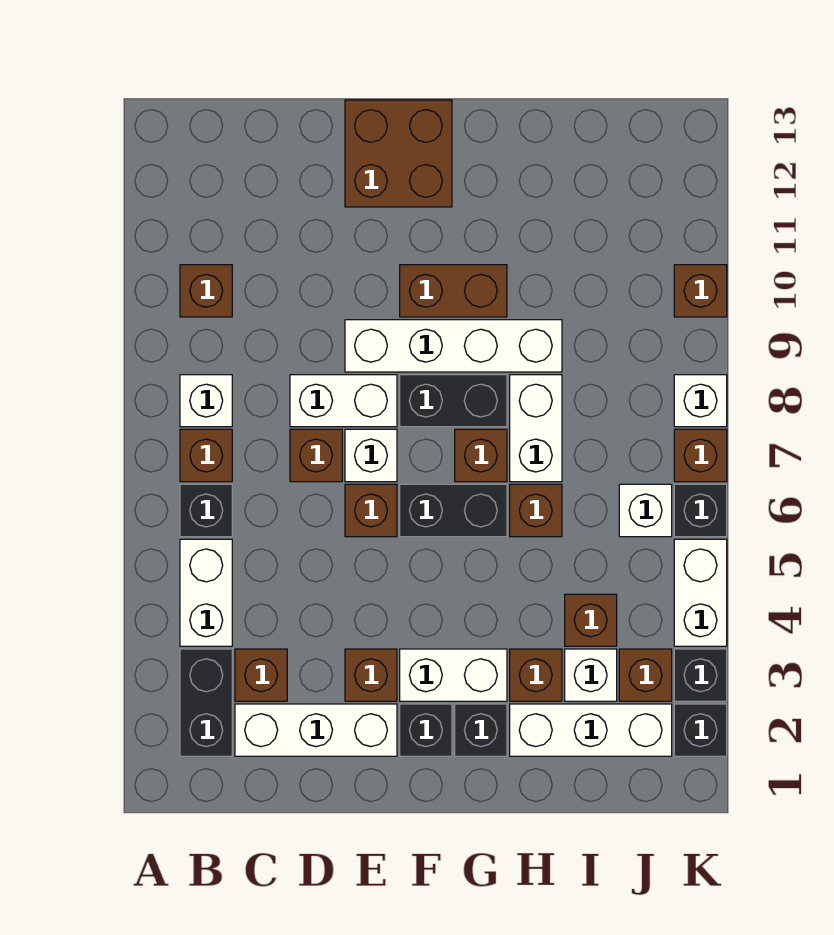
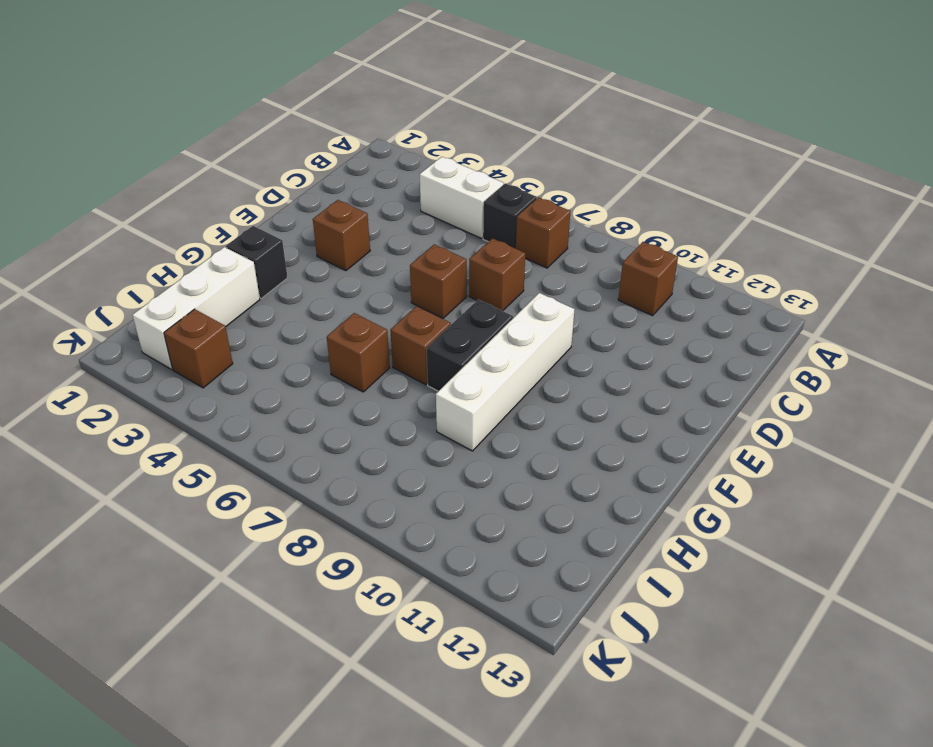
none -> black brick B2:B3 level 1
none -> white brick B8 level 1
none -> white brick C2:E2 level 1
none -> brown brick C3 level 1

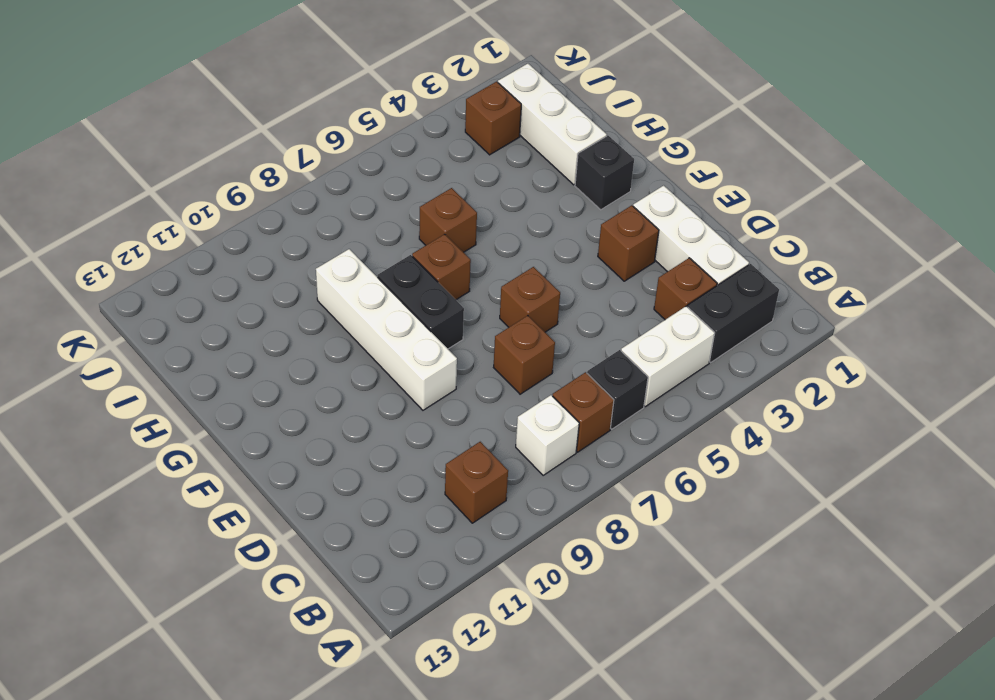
none -> white brick D8:E8 level 1
none -> white brick E7 level 1
none -> brown brick E12:F13 level 1
none -> black brick F2 level 1

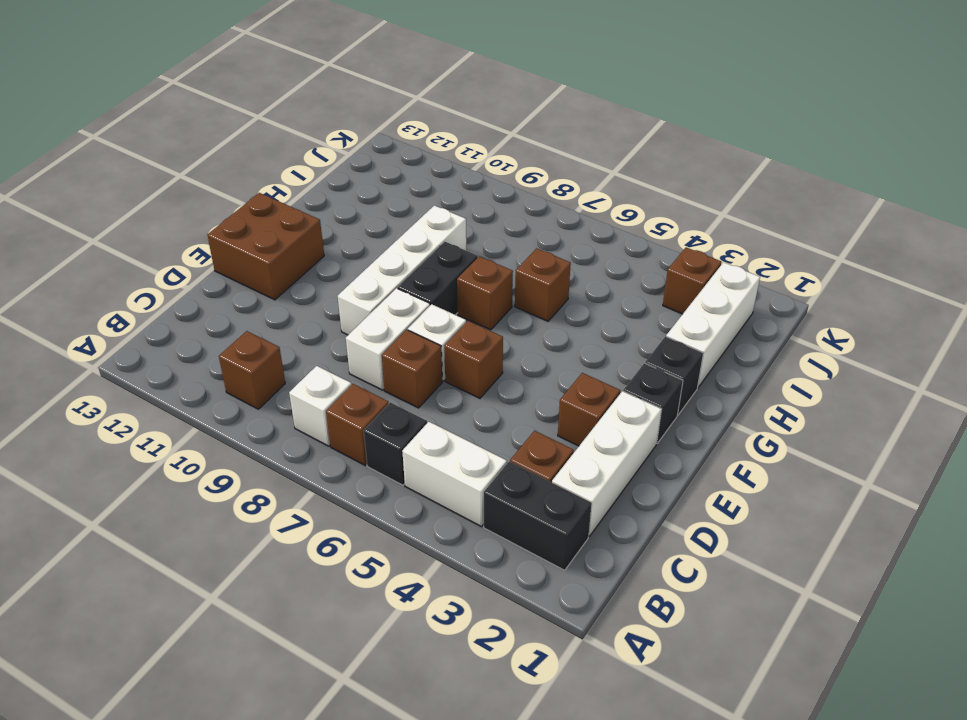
none -> white brick F3:G3 level 1
none -> black brick F6:G6 level 1
none -> brown brick F10:G10 level 1
none -> brown brick H3 level 1

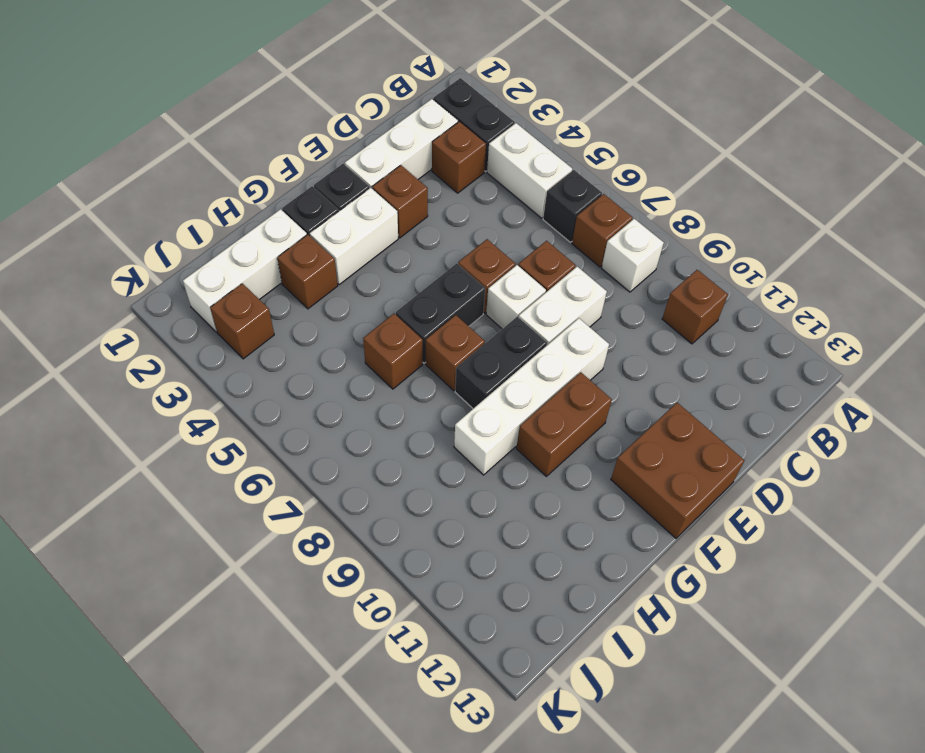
none -> white brick H7:H8 level 1
none -> white brick I3 level 1
none -> brown brick I4 level 1
none -> white brick J6 level 1

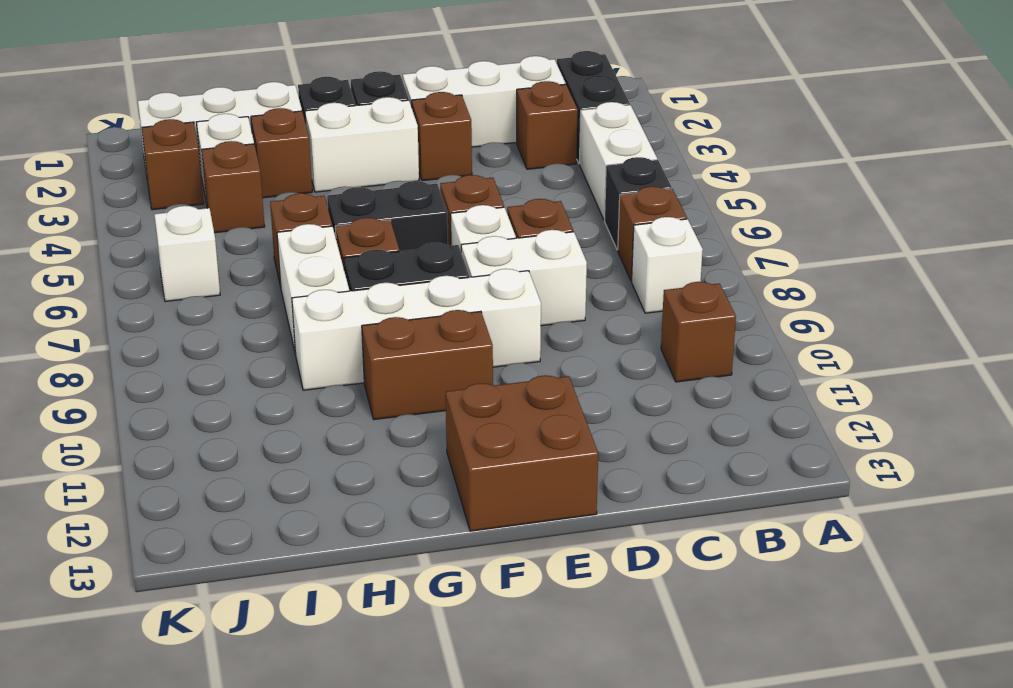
none -> black brick K2 level 1
none -> black brick K3 level 1
none -> white brick K4:K5 level 1
none -> black brick K6 level 1

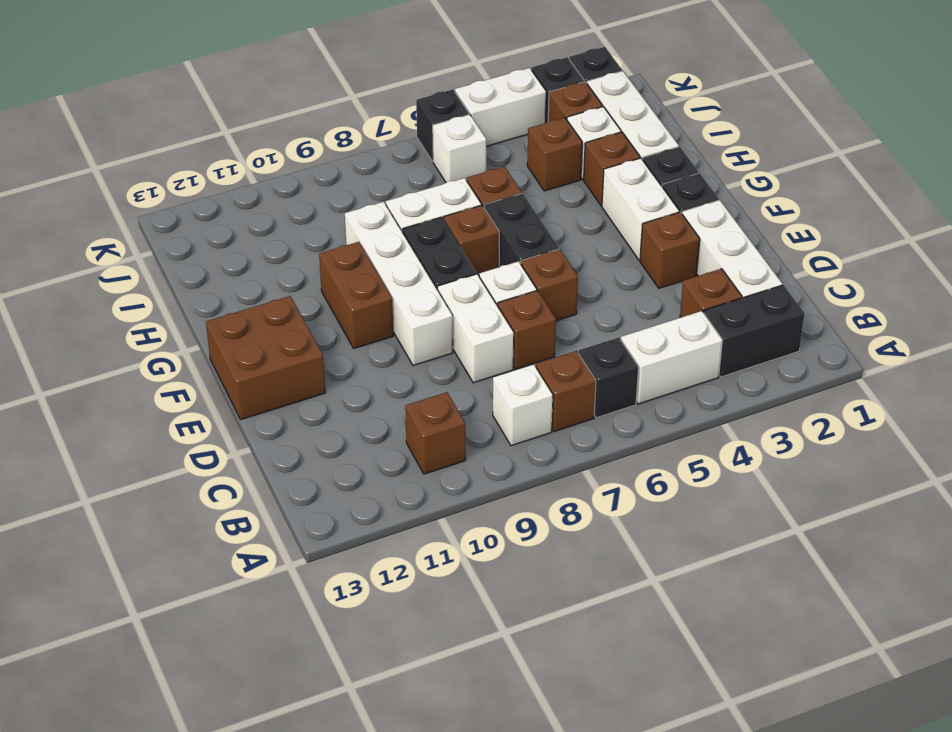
none -> brown brick K7 level 1
none -> white brick K8 level 1
none -> brown brick K10 level 1

